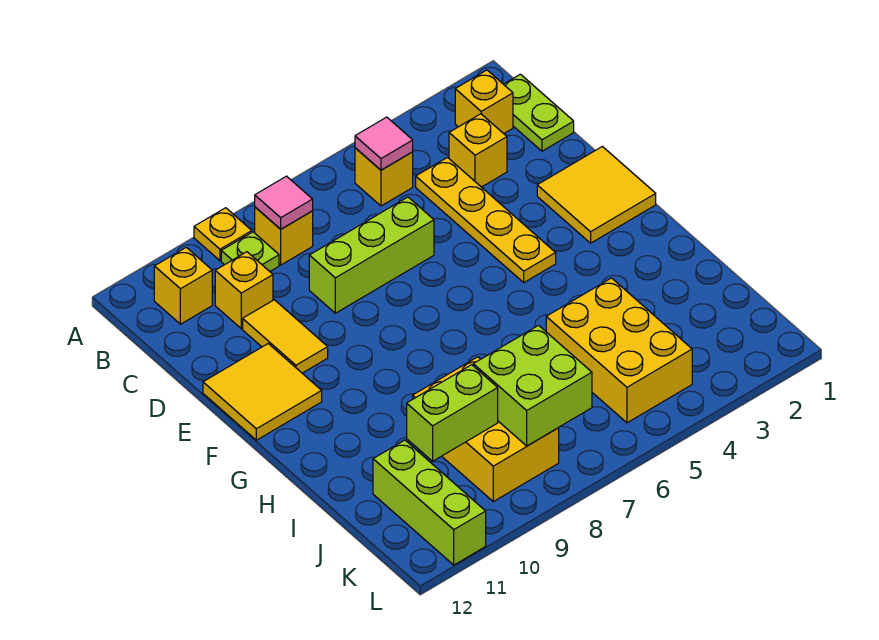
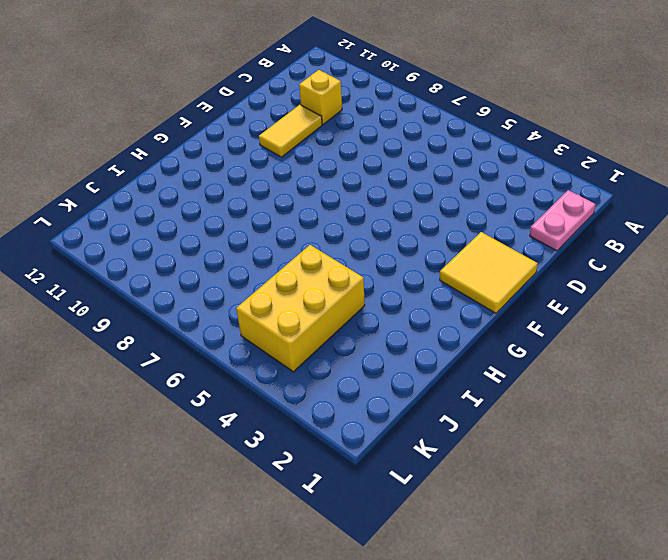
pink plate B1:C1 level 1 -> lime plate B1:C1 level 1
none -> yellow plate A9 level 1
none -> yellow brick B2 level 1
none -> yellow brick B5 level 1

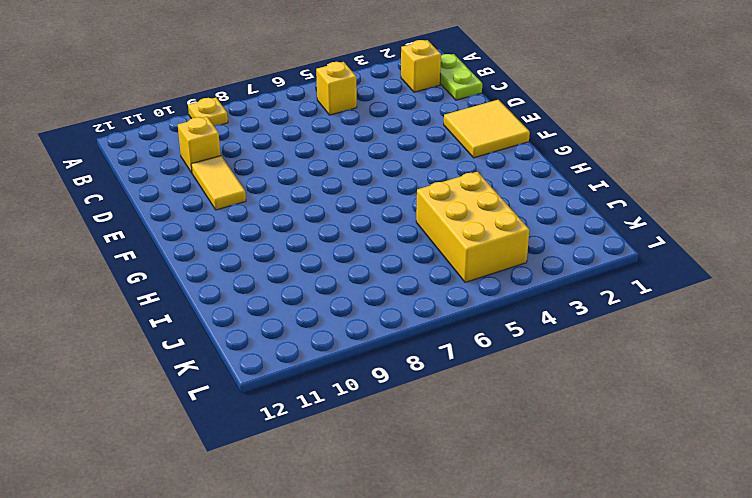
none -> yellow brick B8 level 1
none -> lime plate B9 level 1
none -> yellow brick B11 level 1

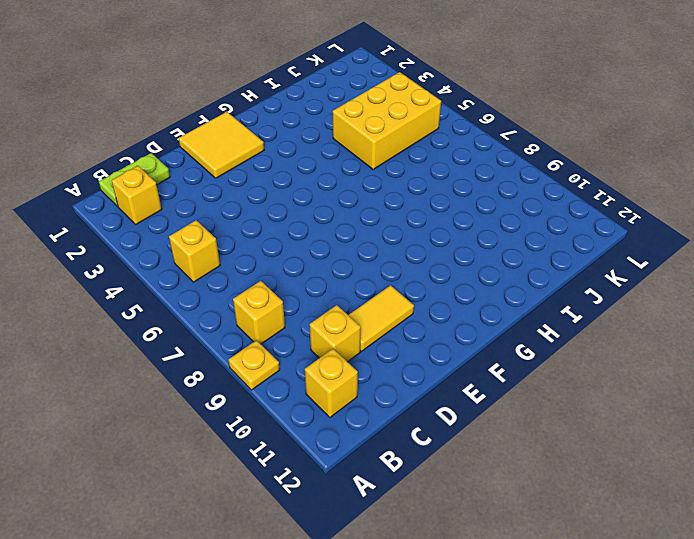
none -> lime plate B9 level 1
none -> yellow brick C3 level 1
none -> yellow plate C4:F4 level 1

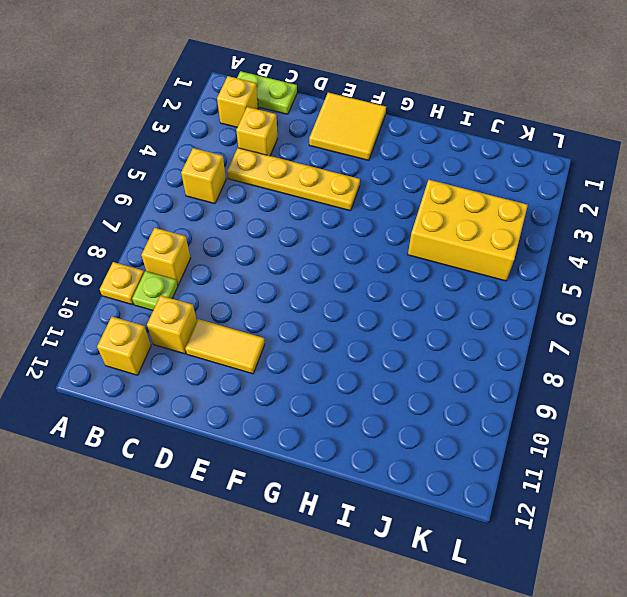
none -> lime brick D6:D8 level 1
none -> yellow tile E11:F12 level 1
none -> yellow brick I8:K9 level 1

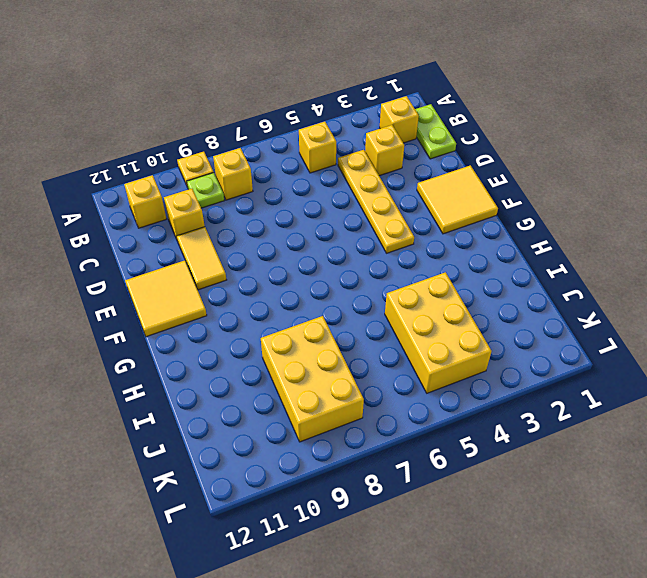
none -> lime brick D6:D8 level 1
none -> lime brick J11:L11 level 1
none -> pink tile B5 level 2

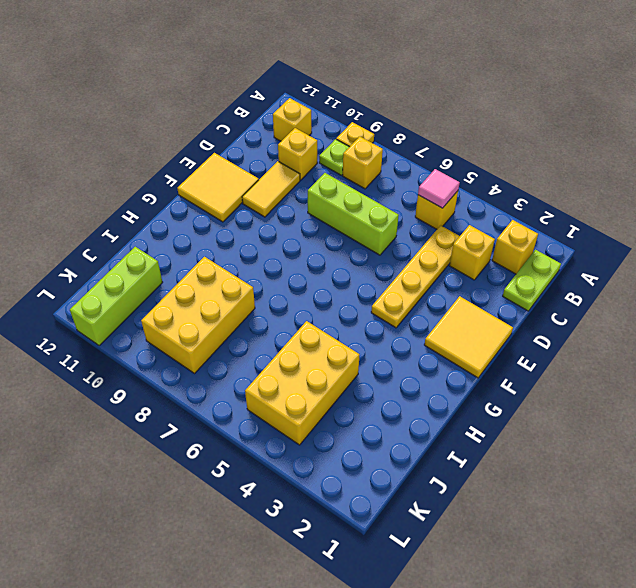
none -> pink tile B8 level 2
none -> lime brick J7:K8 level 2
none -> lime brick J9:J10 level 2

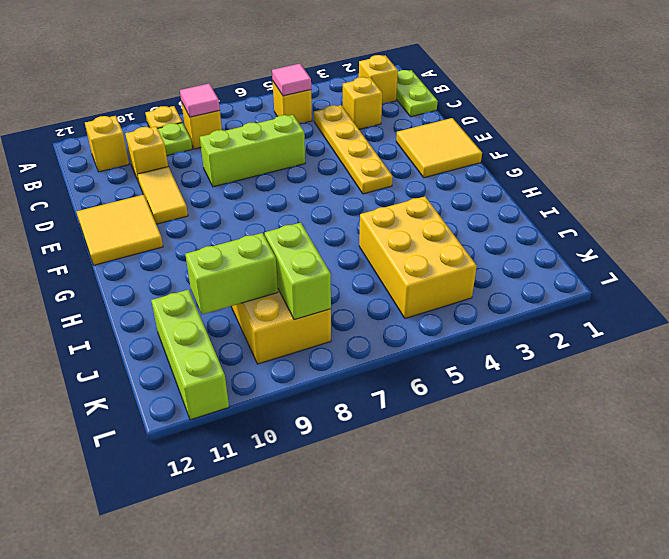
lime brick J8:K8 level 2 -> lime brick J7:K8 level 2

